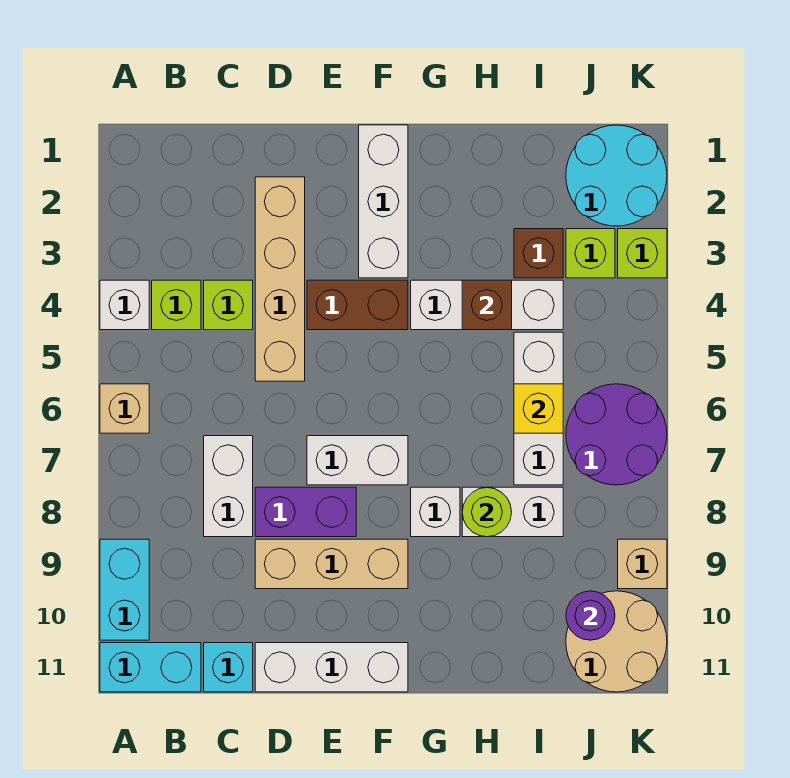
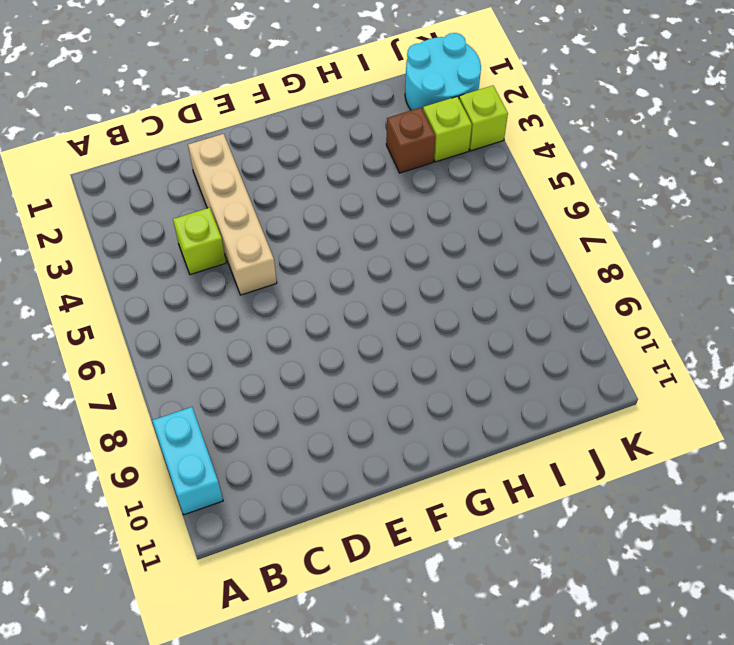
none -> white brick A4 level 1
none -> tan brick A6 level 1
none -> cyan brick A11:B11 level 1
none -> lime brick B4 level 1

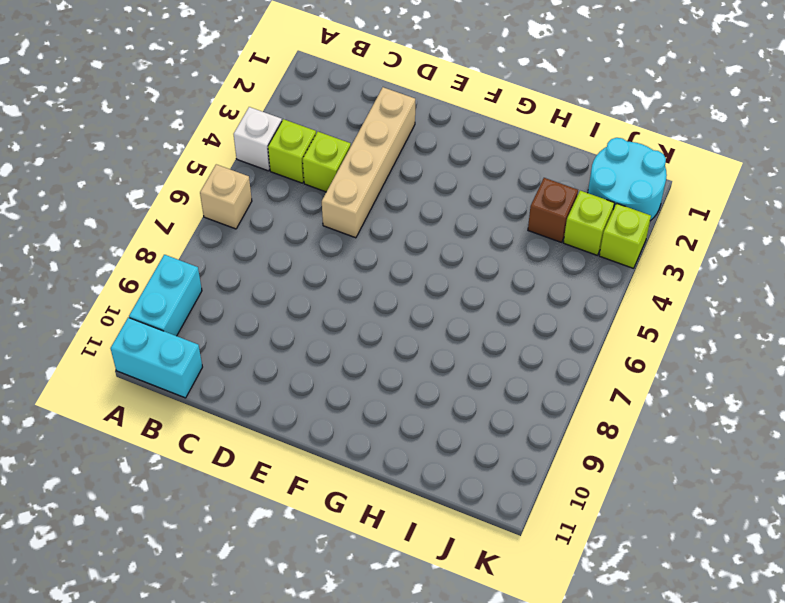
none -> white brick C7:C8 level 1
none -> cyan brick C11 level 1
none -> purple brick D8:E8 level 1
none -> tan brick D9:F9 level 1

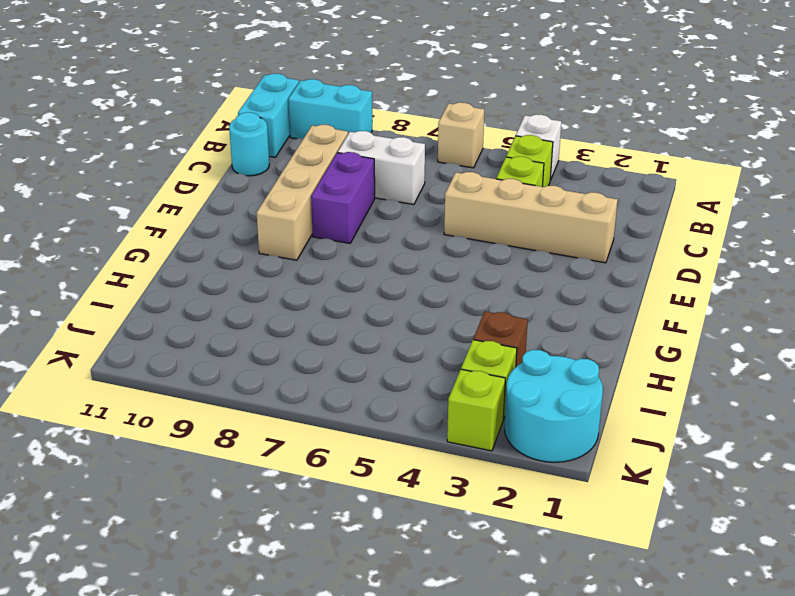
tan brick C9:F9 level 1 -> tan brick D9:F9 level 1
cyan round brick C11 level 1 -> cyan brick C11 level 1
none -> white brick D11:F11 level 1
none -> brown brick E4:F4 level 1
none -> white brick E7:F7 level 1
none -> white brick F1:F3 level 1

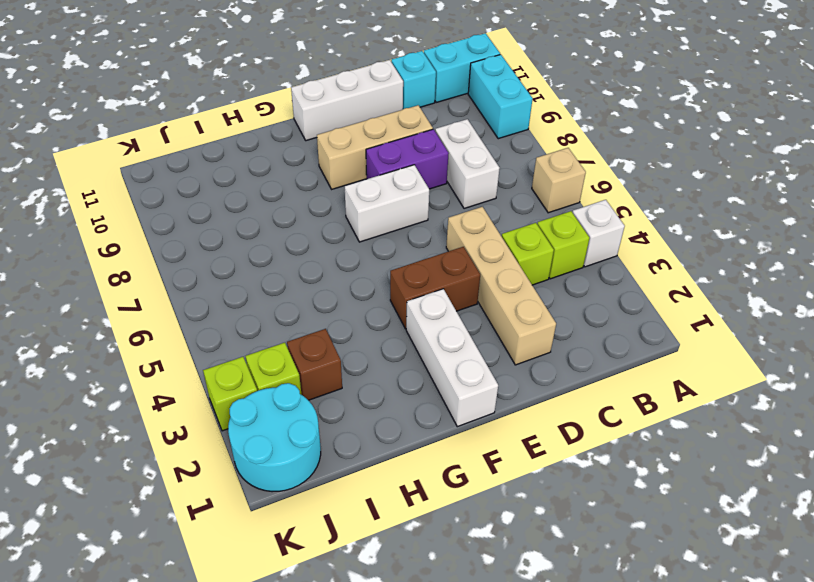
none -> white brick G4:I4 level 1
none -> white brick G8 level 1
none -> white brick H8:I8 level 1
none -> white brick I5:I7 level 1

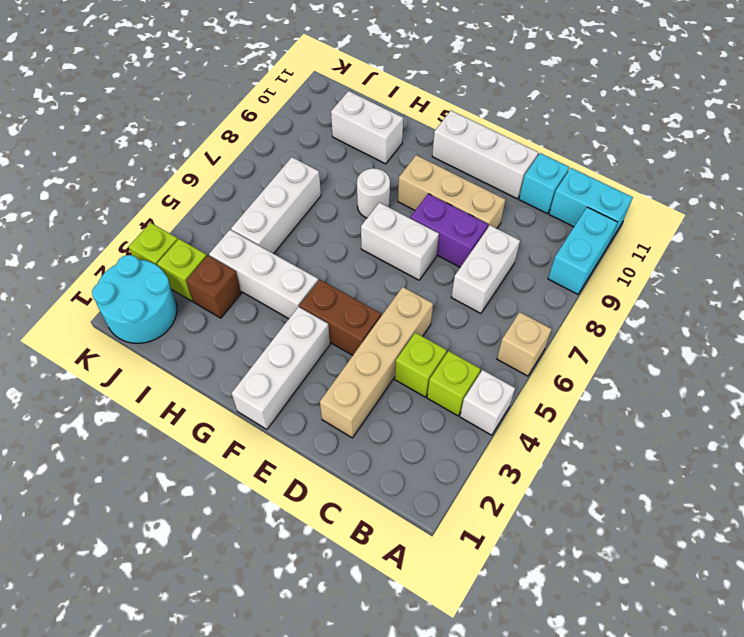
white round brick G8 level 1 -> white brick G8 level 1
white brick H10:I10 level 1 -> white brick H8:I8 level 1
none -> purple round brick J6:K7 level 1
none -> tan round brick J10:K11 level 1
none -> tan brick K9 level 1
none -> brown brick H4 level 2

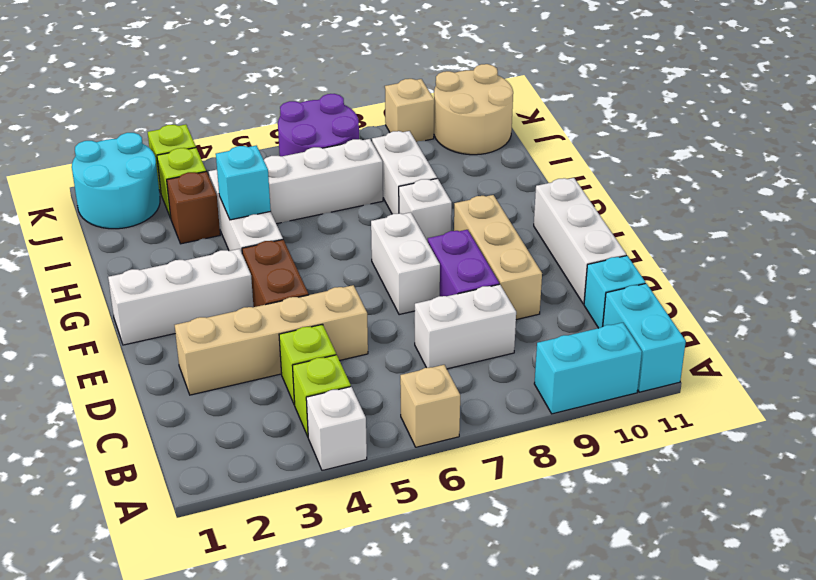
cyan brick H4 level 2 -> brown brick H4 level 2
none -> lime round brick H8 level 2
none -> yellow brick I6 level 2
none -> purple round brick J10 level 2

